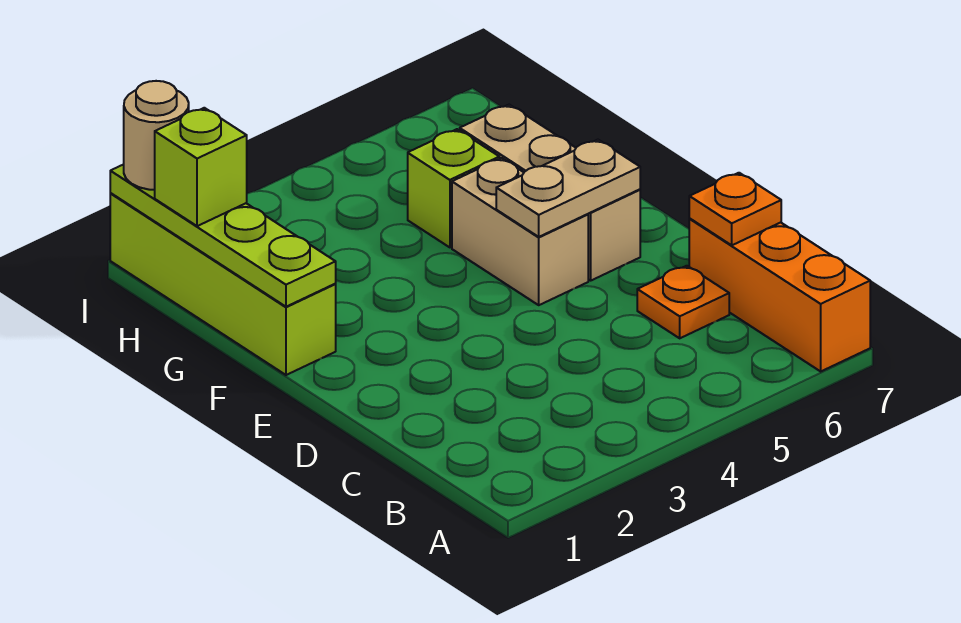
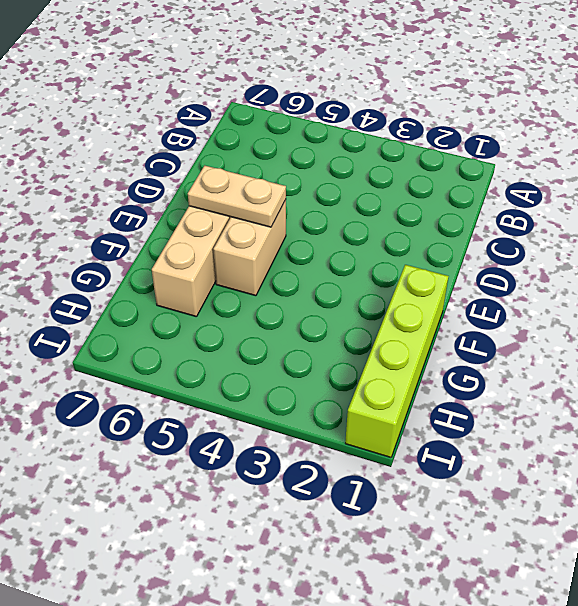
none -> orange brick A7:C7 level 1
none -> orange plate C6 level 1

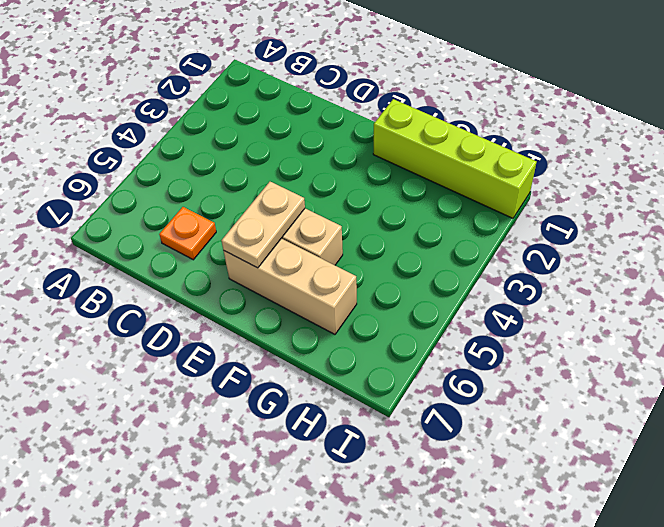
none -> orange brick A7:C7 level 1
none -> lime brick G5 level 1

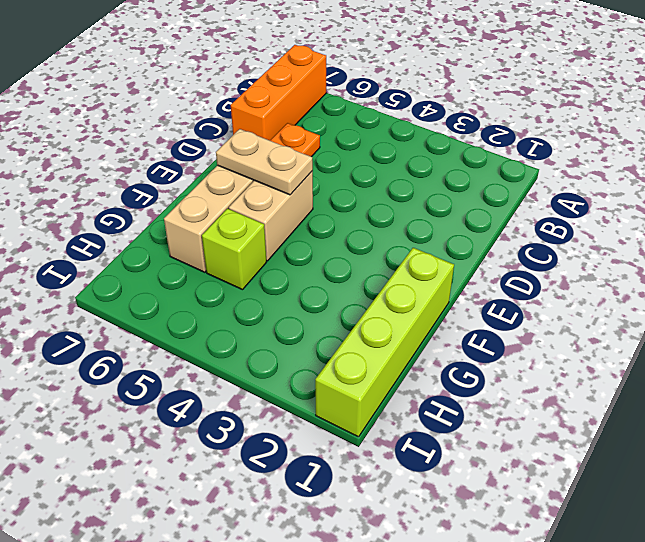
none -> orange plate C7 level 2
none -> lime plate F1:I1 level 2

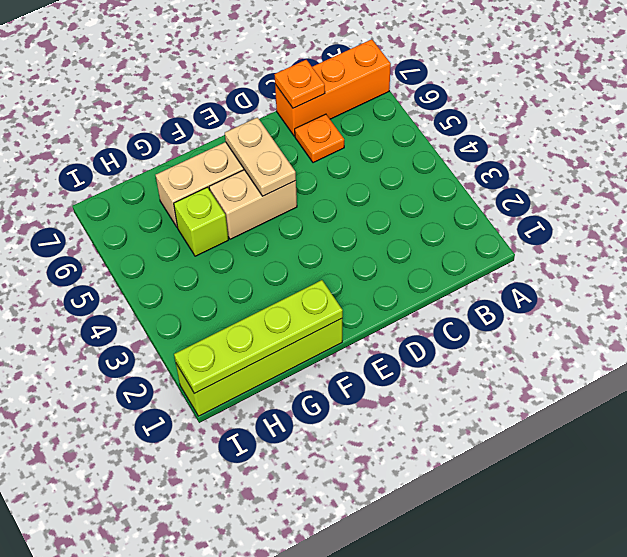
none -> lime brick H1 level 3
none -> tan round brick I1 level 3

